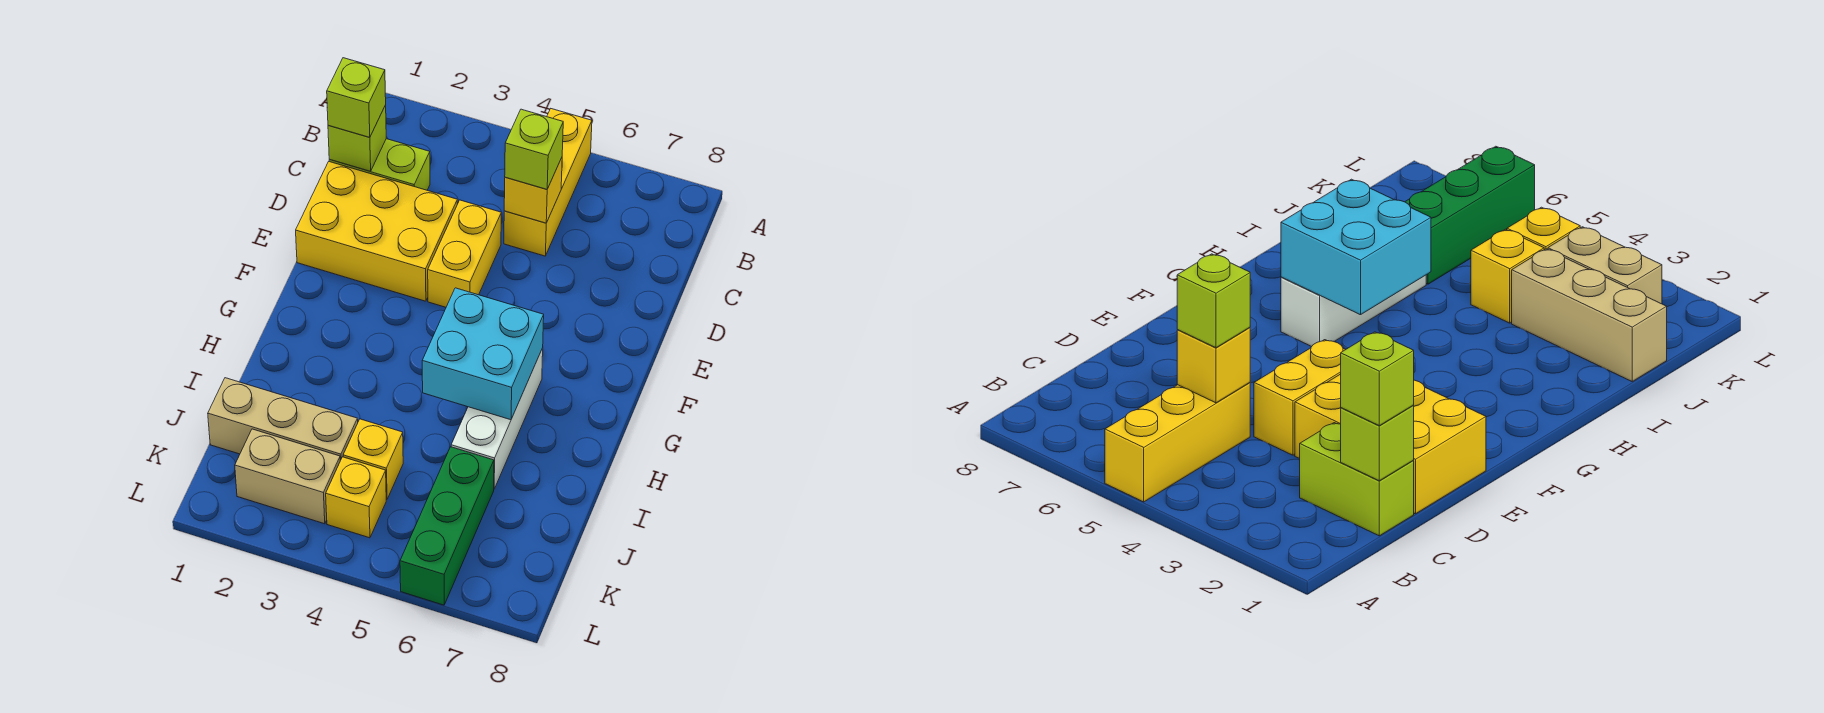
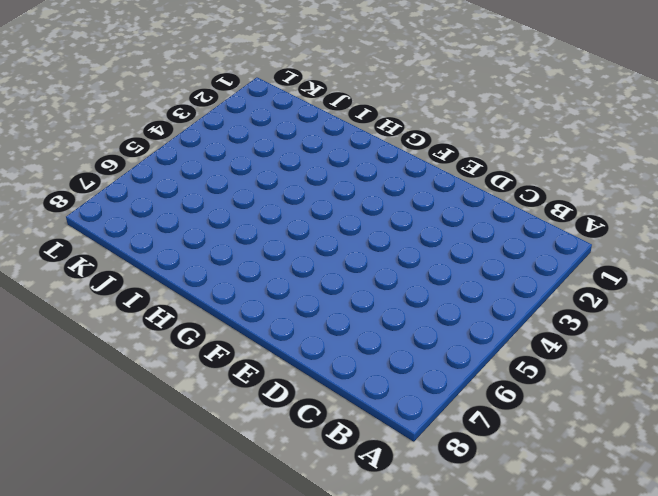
none -> yellow brick A5:C5 level 1
none -> lime brick C1:C2 level 1
none -> yellow brick D1:E3 level 1

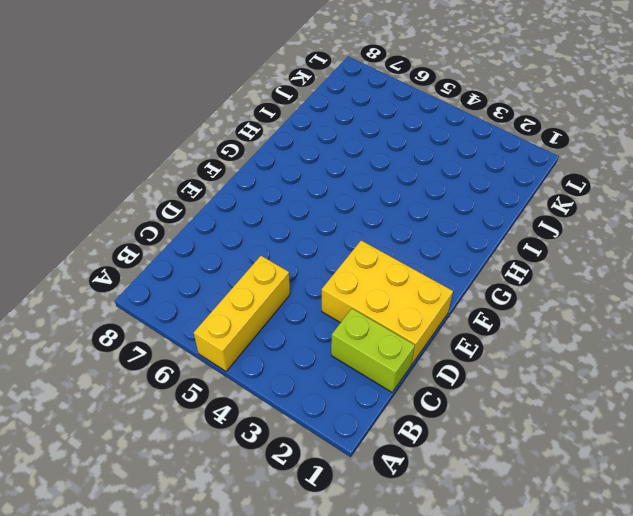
none -> yellow brick D4:E4 level 1
none -> white brick G6:I6 level 1
none -> tan brick J1:J3 level 1

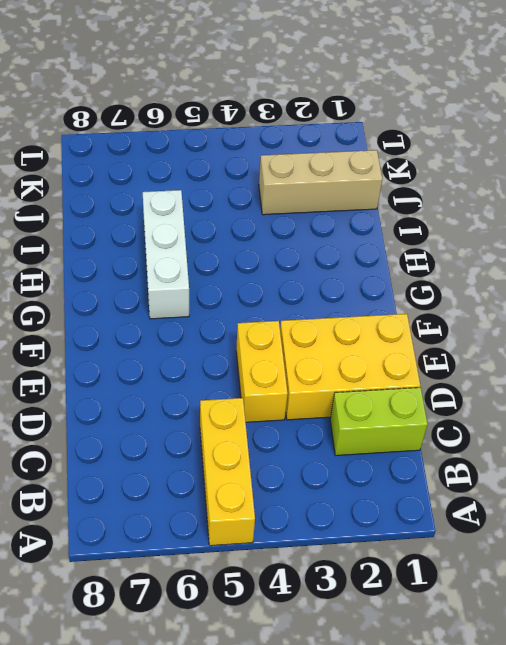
none -> yellow brick J4 level 1
none -> green brick J6:L6 level 1
none -> tan brick K2:K3 level 1

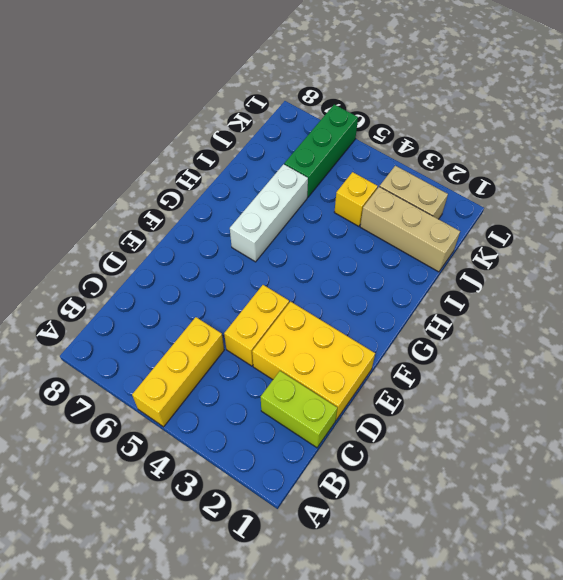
none -> yellow brick K4 level 1
none -> lime brick C1 level 2
none -> yellow brick C5 level 2

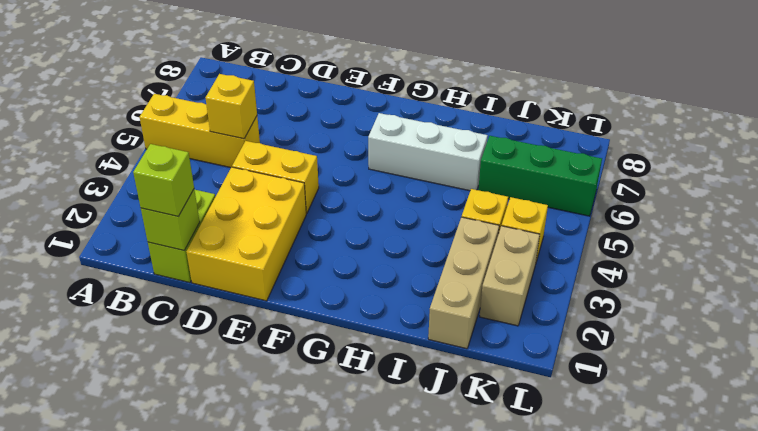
none -> cyan brick G5:H6 level 2
none -> lime brick C5 level 3

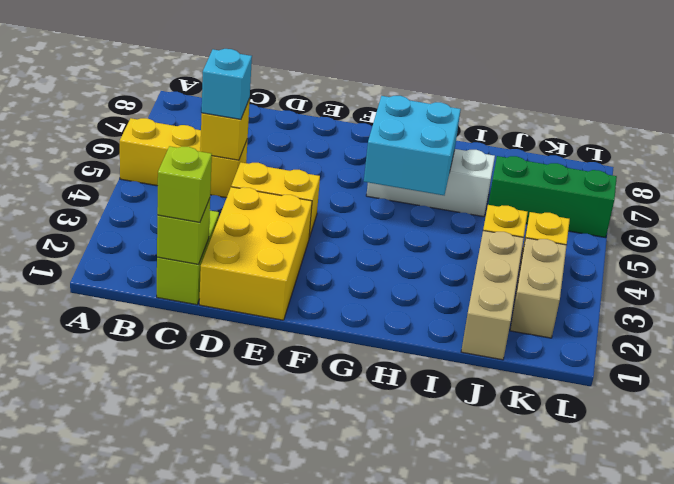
cyan brick C5 level 3 -> lime brick C5 level 3

